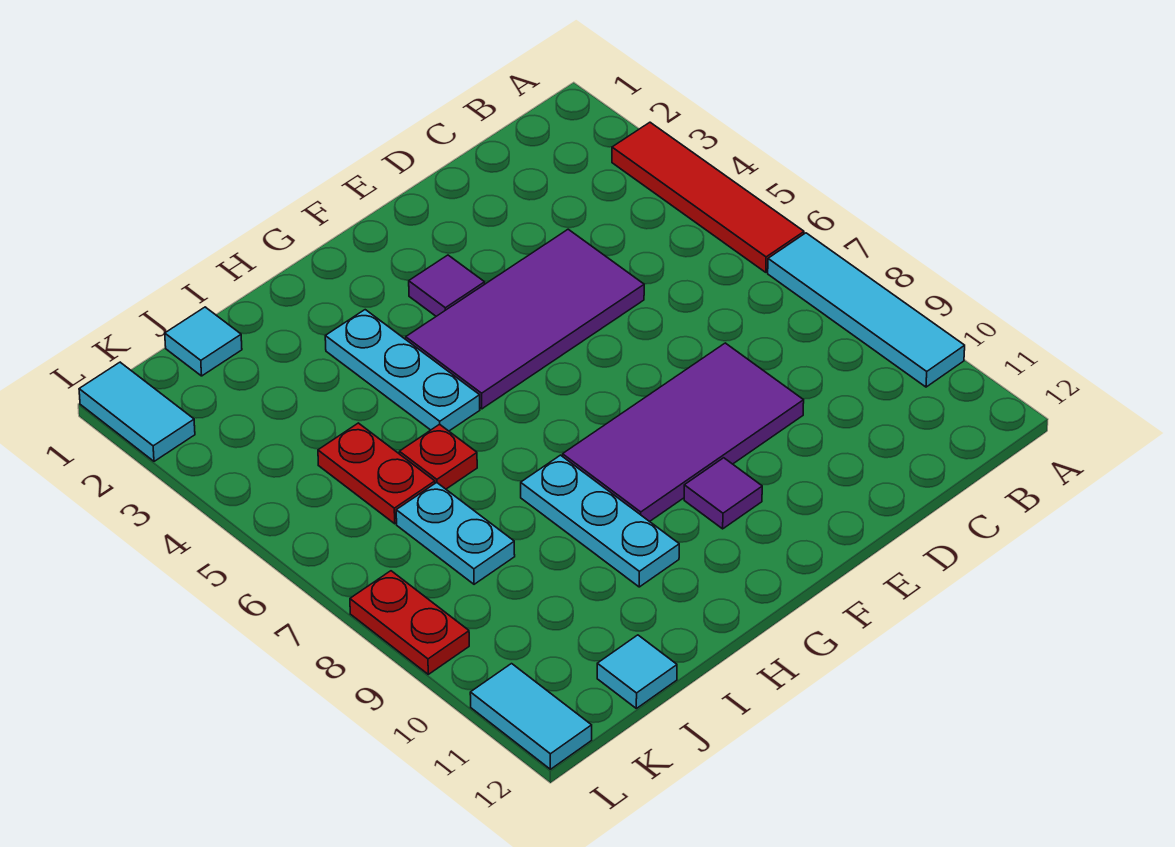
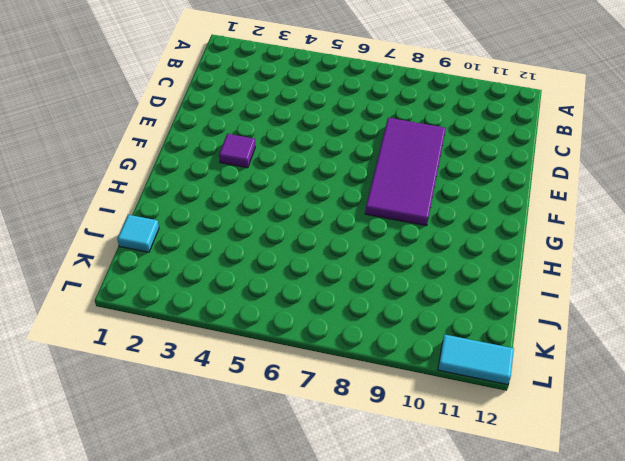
none -> red tile A3:A6 level 1
none -> cyan tile A7:A10 level 1
none -> purple tile D4:G5 level 1

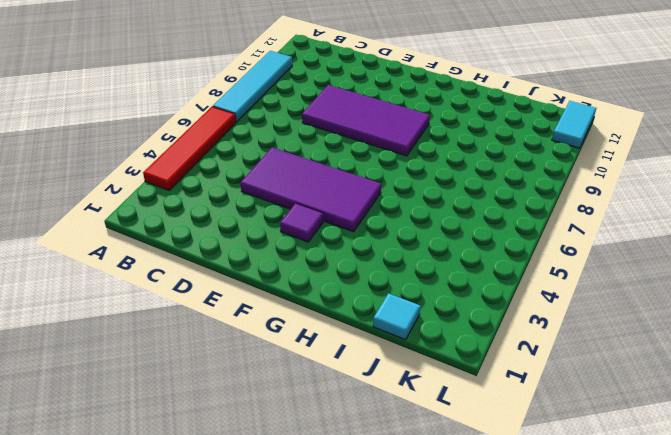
none -> purple tile F10 level 1
none -> cyan plate H3:H5 level 1
none -> cyan plate H8:H10 level 1

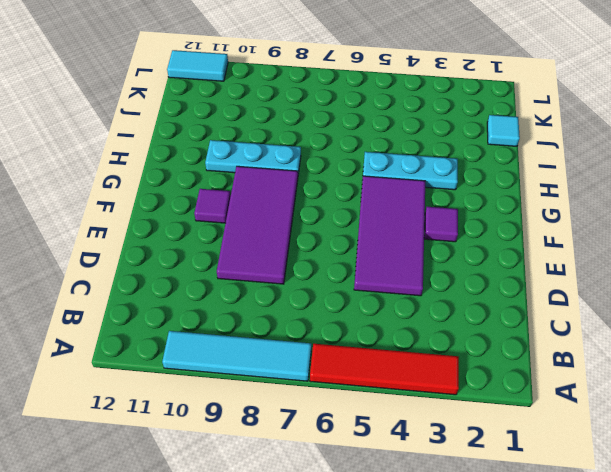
none -> red plate I6 level 1
none -> red plate J5:J6 level 1
none -> cyan plate J7:J8 level 1

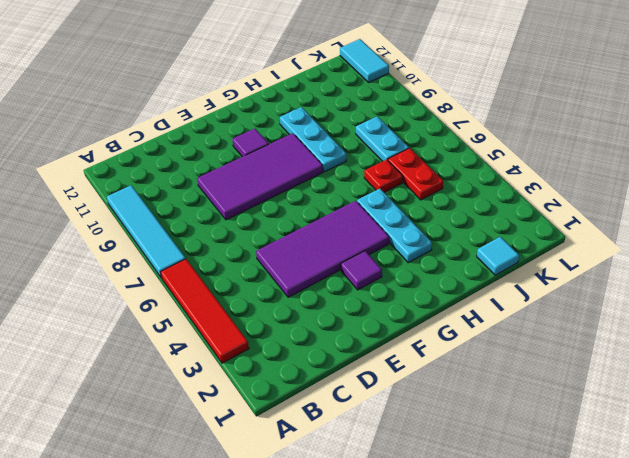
none -> cyan tile J12 level 1
none -> cyan tile L1:L2 level 1
none -> red plate L8:L9 level 1

